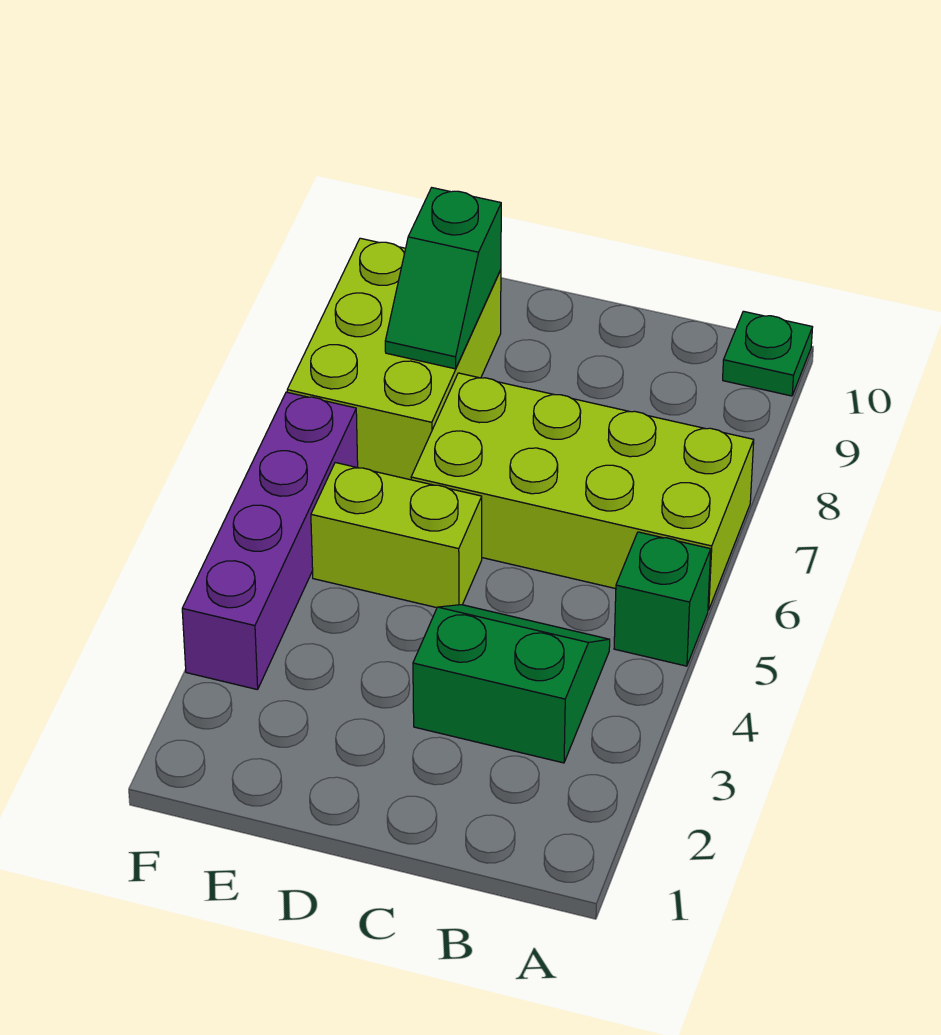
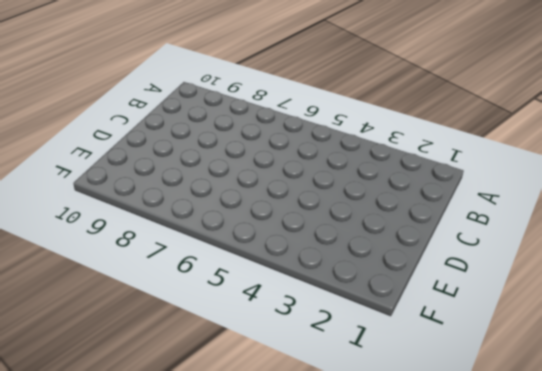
none -> green brick A5 level 1
none -> lime brick A6:D7 level 1

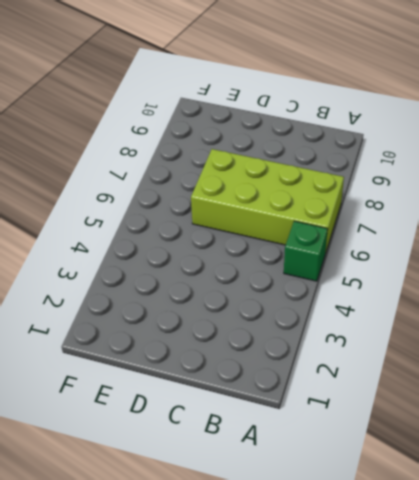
none -> green plate A10 level 1
none -> green slope B3:C4 level 1 top 3

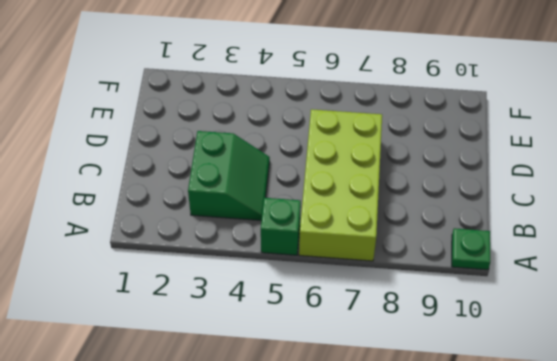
none -> lime brick D5:E5 level 1
none -> lime brick E7:F9 level 1

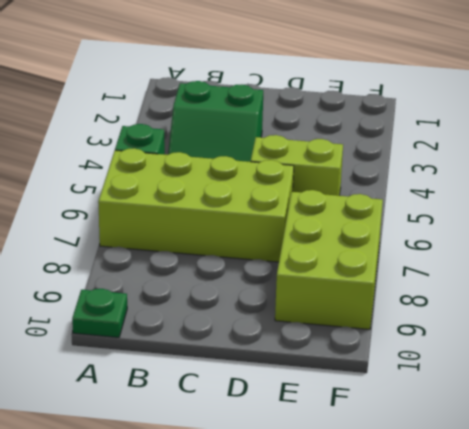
none -> purple brick F3:F6 level 1
none -> green slope E8:E9 level 2 top 9

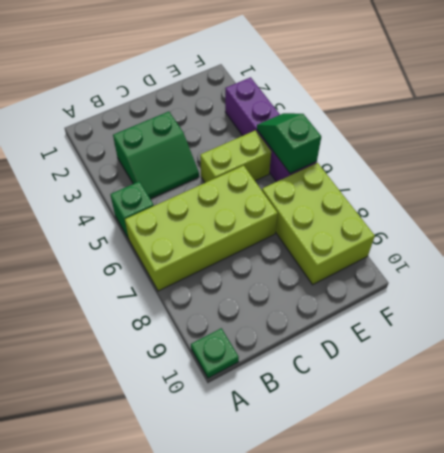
green slope F5:F6 level 2 top 6 -> green slope E8:E9 level 2 top 9

